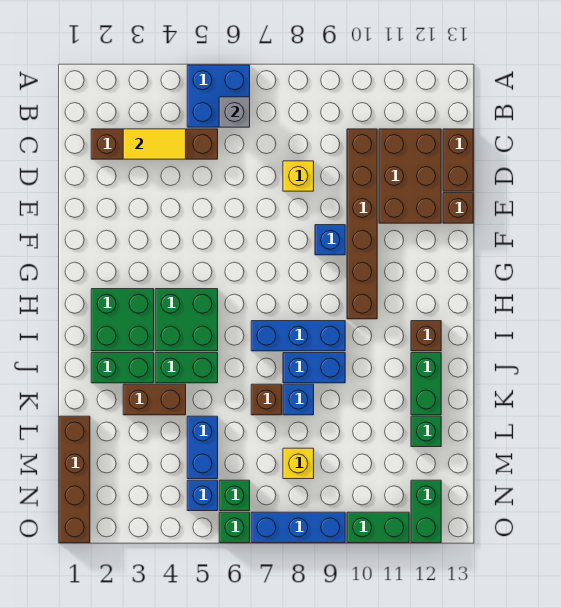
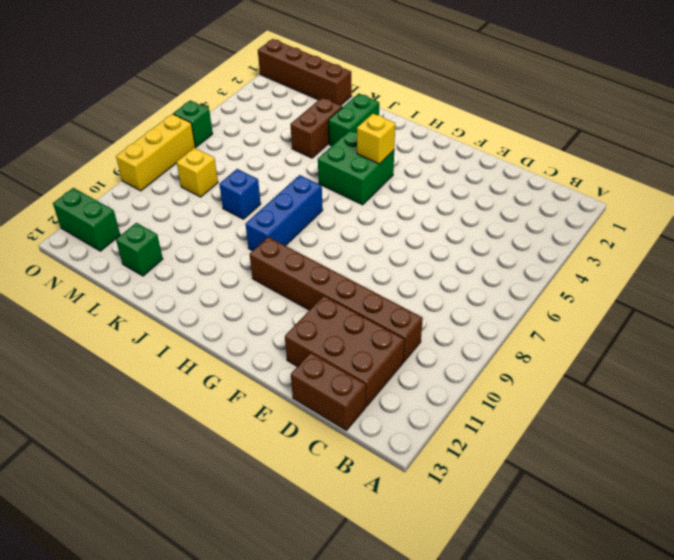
yellow brick H4 level 2 -> yellow brick D8 level 1
yellow brick O7:O9 level 1 -> blue brick O7:O9 level 1
none -> blue brick A5:B6 level 1
none -> brown brick C2:C5 level 1
none -> brown brick E13 level 1
none -> blue brick F9 level 1

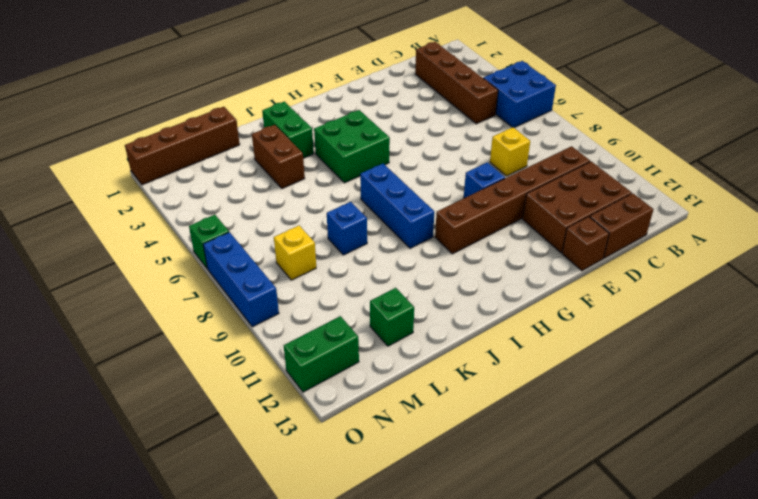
none -> green brick H2:I3 level 1
none -> brown brick I12 level 1
none -> green brick J4:J5 level 1
none -> blue brick J8:J9 level 1

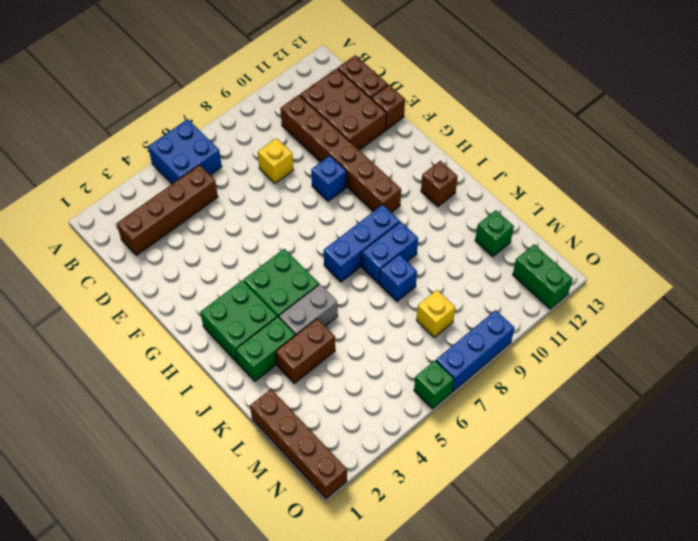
grey brick J4:J5 level 1 -> green brick J4:J5 level 1
none -> green brick J12:K12 level 1
none -> brown brick K7 level 1
none -> blue brick L5:M5 level 1
none -> blue brick N5 level 1

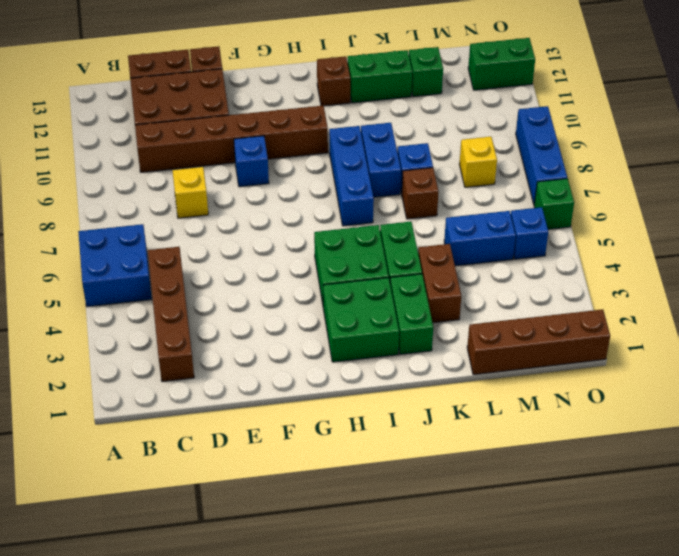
none -> green brick N6 level 1
none -> green brick O10:O11 level 1
none -> grey brick B6 level 2
none -> yellow tile C3:C4 level 2

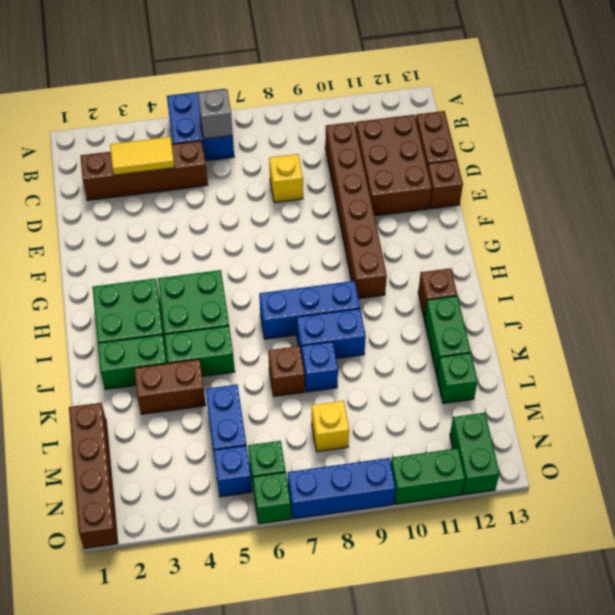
none -> blue brick F9 level 1

